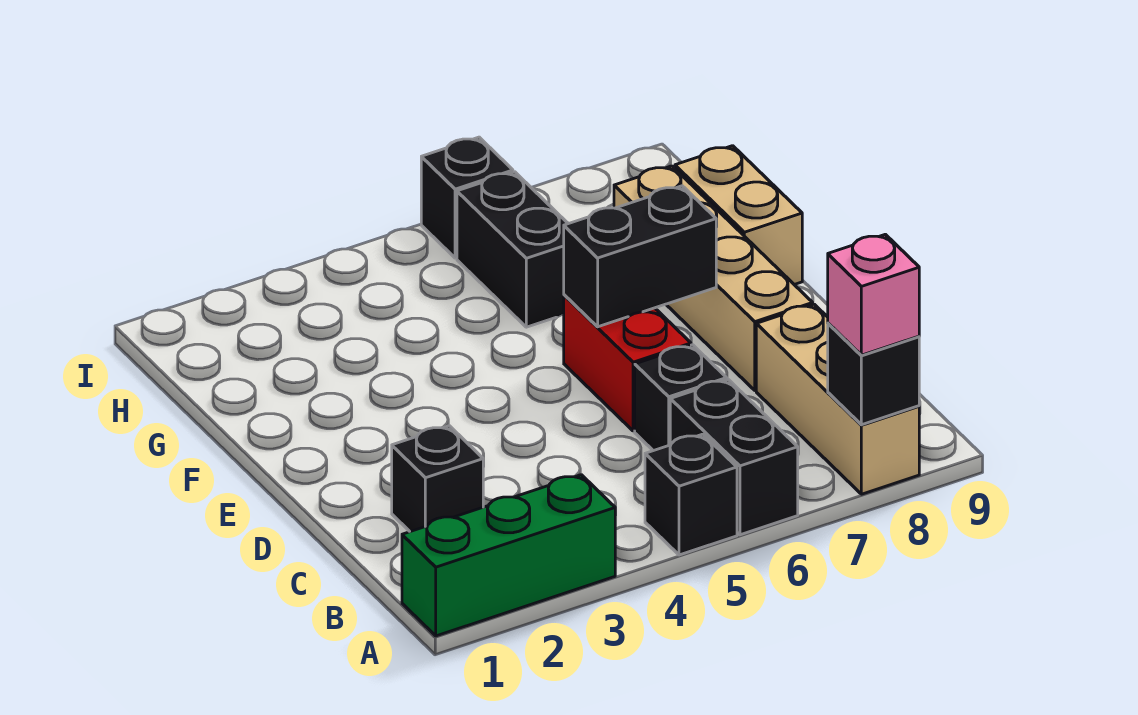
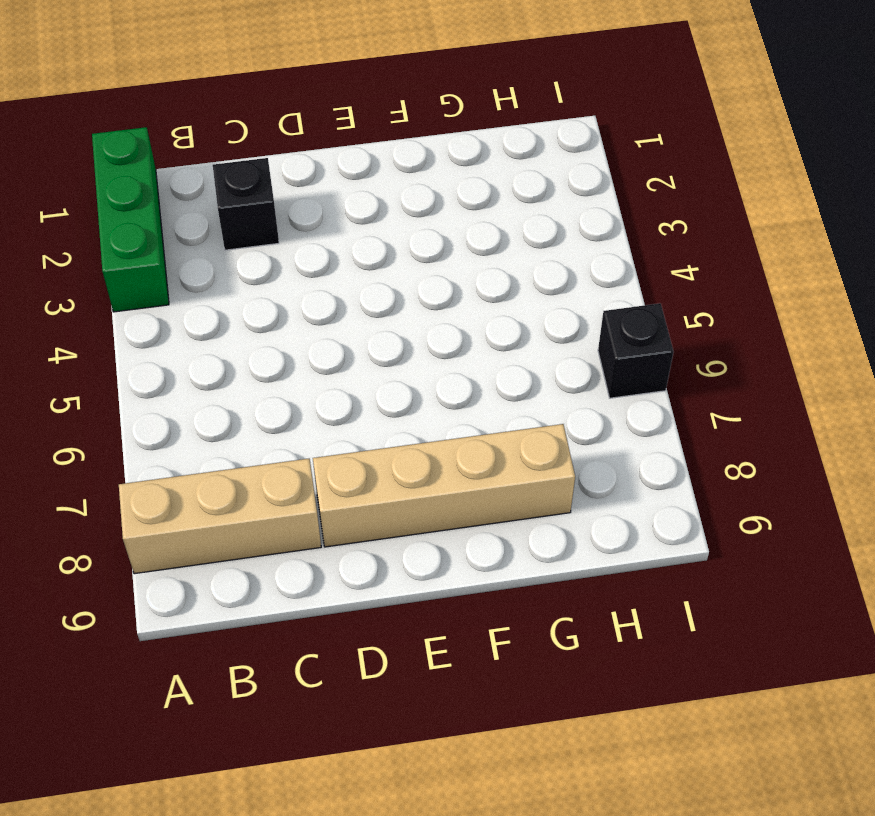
none -> black brick A5 level 1
none -> black brick A6:B6 level 1
none -> black brick C6 level 1

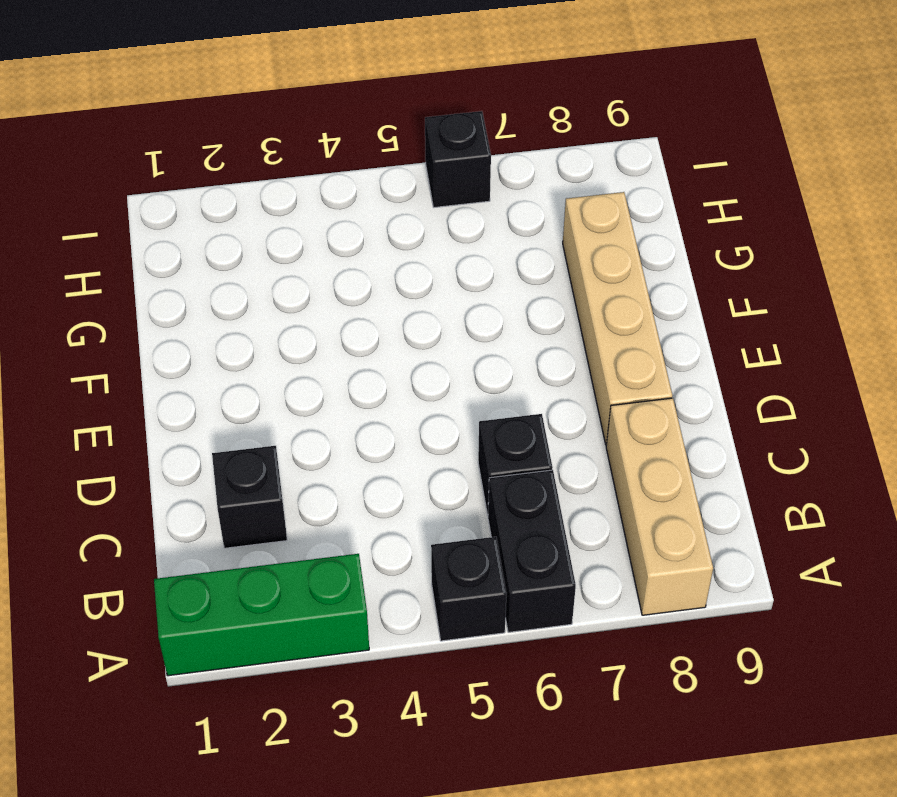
none -> red brick D6:E6 level 1
none -> tan brick F9:G9 level 1
none -> black brick G6:H6 level 1

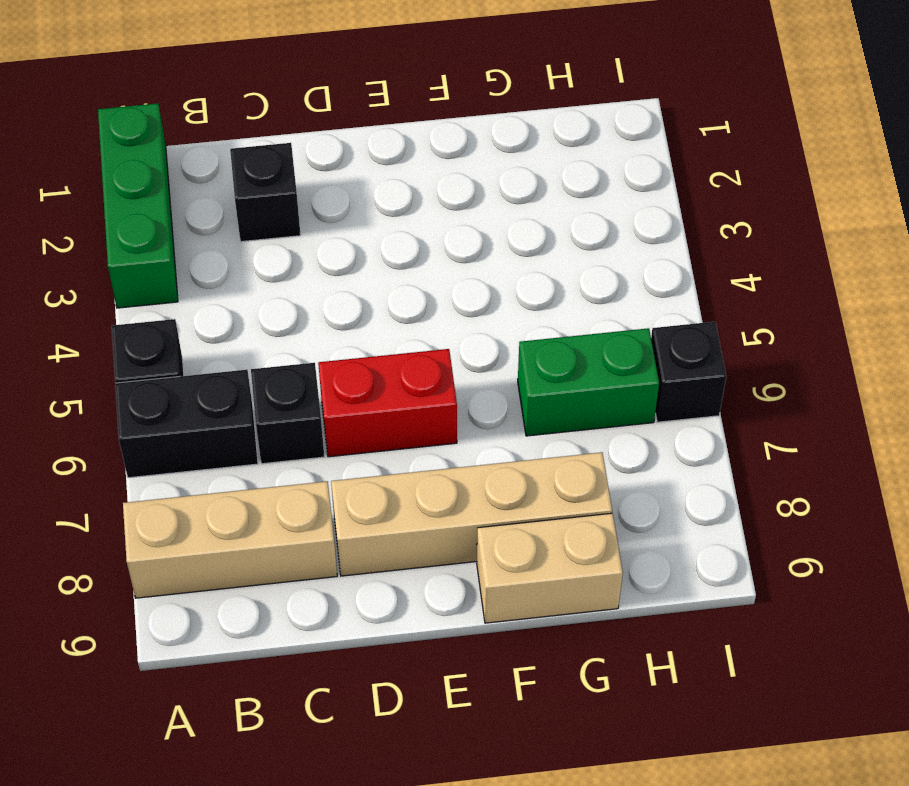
green brick G6:H6 level 1 -> black brick G6:H6 level 1
none -> black brick A8 level 2
none -> black brick E6:E7 level 2
none -> pink brick A8 level 3

